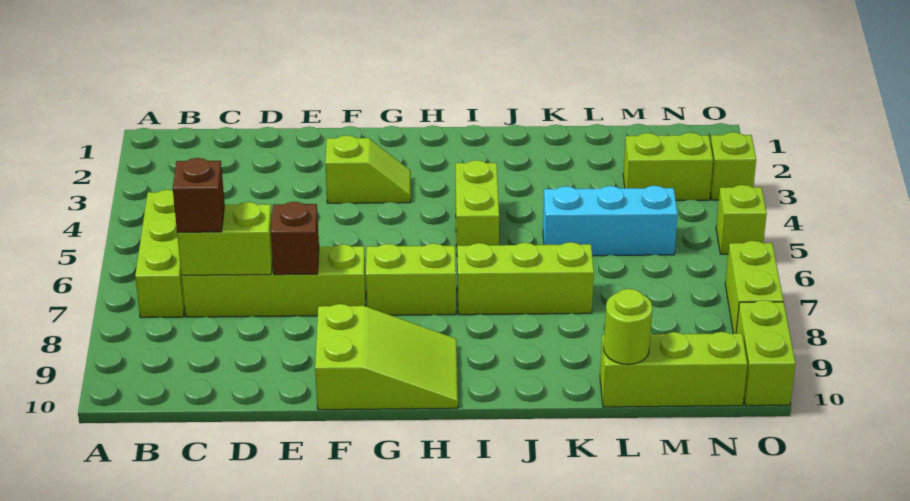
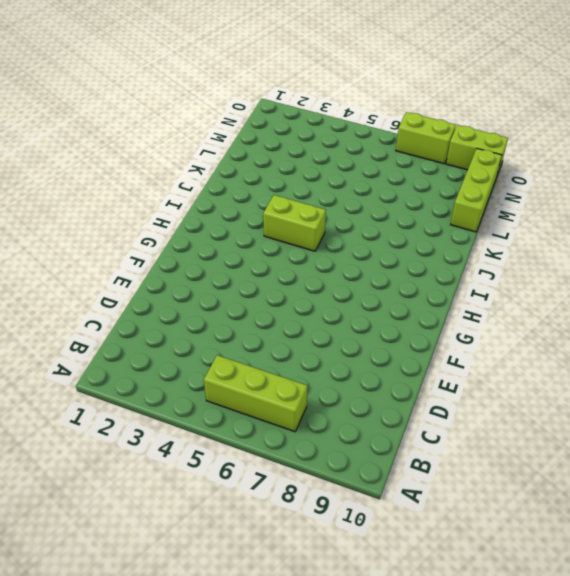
none -> lime brick C7:F7 level 1
none -> lime slope F3:G3 level 1 top F
none -> lime slope F9:H10 level 1 top F

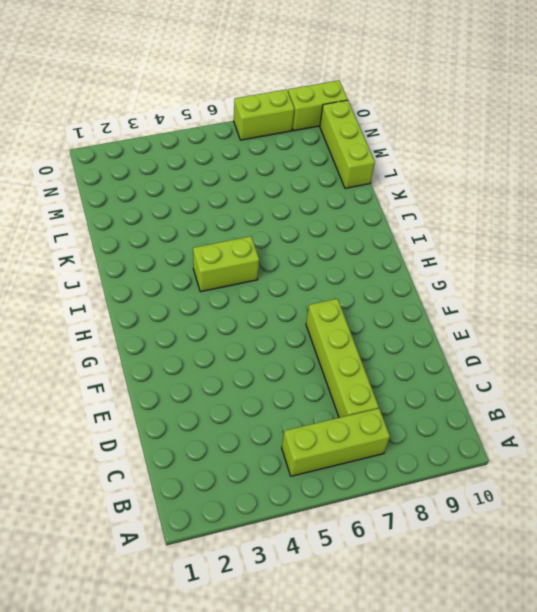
none -> lime slope F3:G3 level 1 top F
none -> lime slope F9:H10 level 1 top F
none -> lime brick G7:H7 level 1

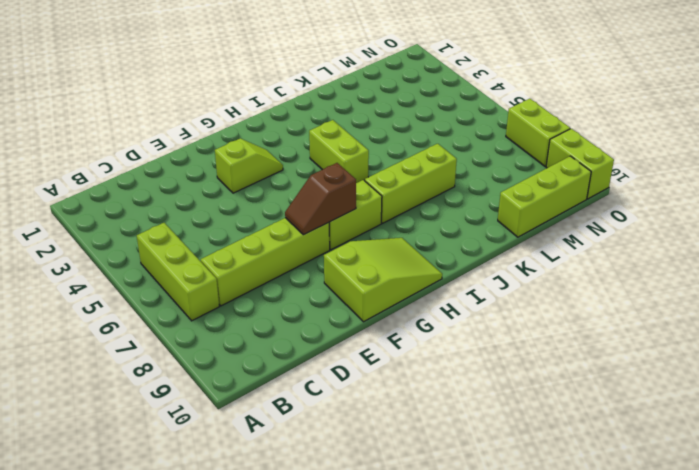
brown slope F7:G7 level 2 top G -> none
none -> cyan brick K5:M5 level 1
none -> lime brick M3:N3 level 1
none -> lime brick O3 level 1

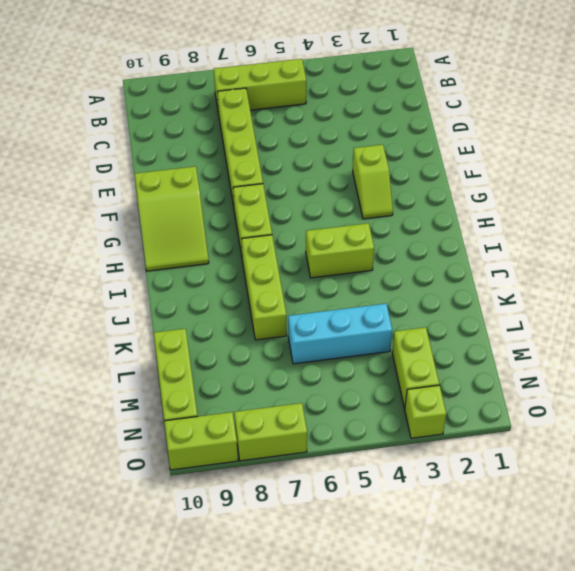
cyan brick L4:L6 level 1 -> cyan brick K5:M5 level 1
none -> lime brick O5 level 1
none -> lime brick C7:D7 level 2
none -> brown brick E7 level 2

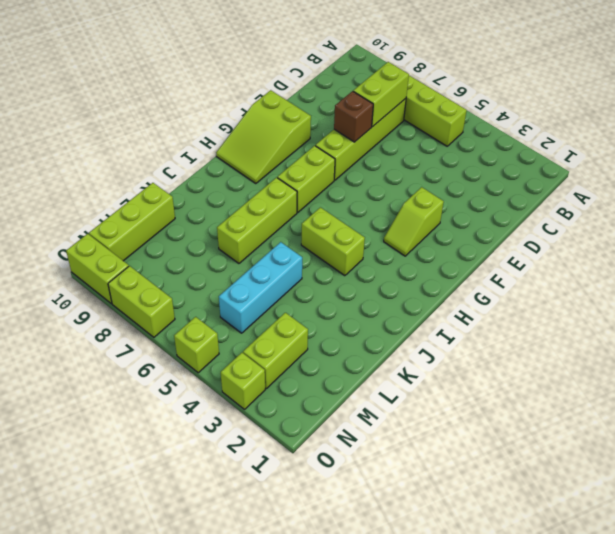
none -> lime round brick L10 level 2
none -> brown brick C7 level 3

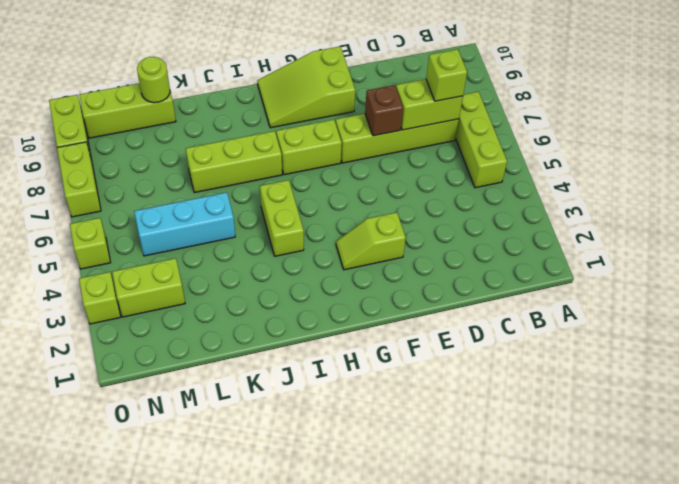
lime brick C7 level 3 -> brown brick C7 level 3

